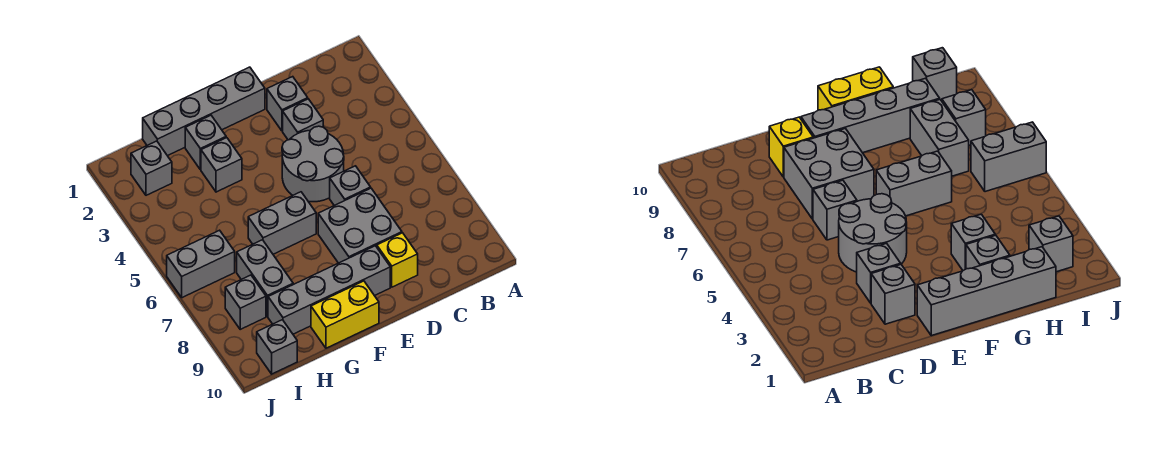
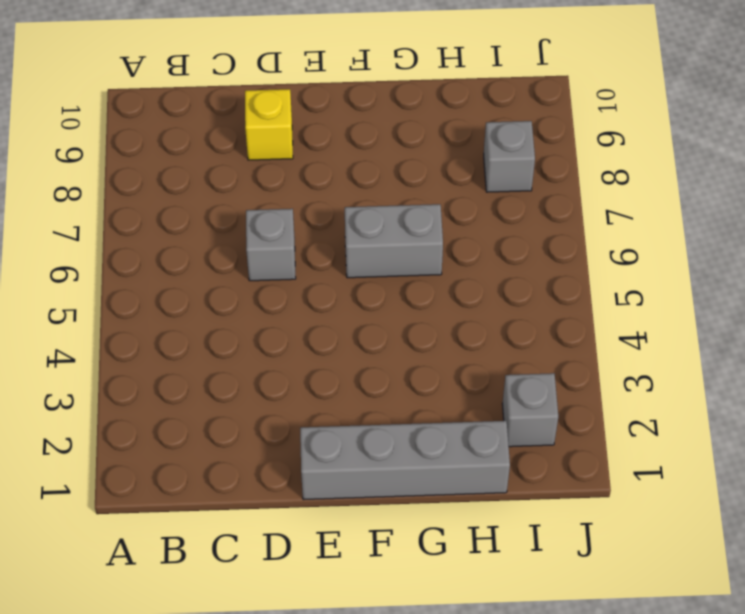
none -> grey brick D2 level 1
none -> grey brick D3 level 1
none -> grey round brick D4:E5 level 1

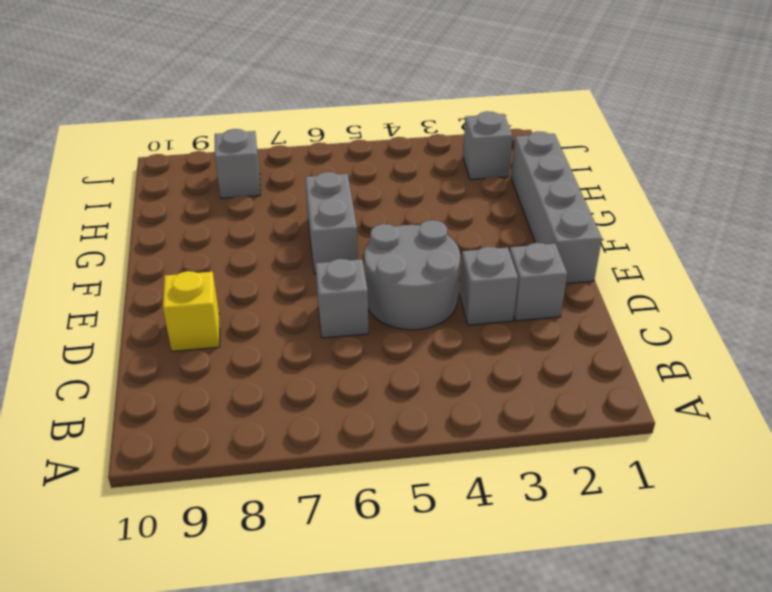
none -> grey brick D7:E8 level 1
none -> grey brick E9:H9 level 1
none -> yellow brick F10:G10 level 1

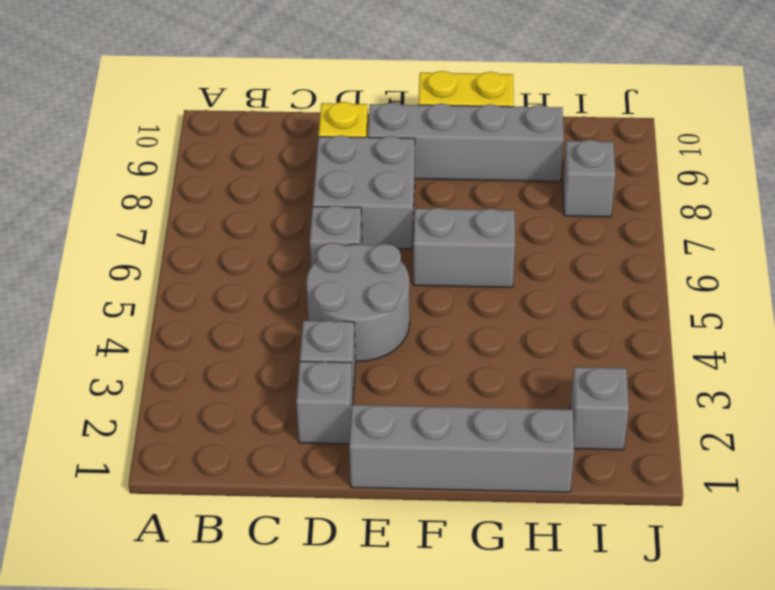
none -> grey brick G2 level 1
none -> grey brick G3 level 1
none -> grey brick H7:H8 level 1

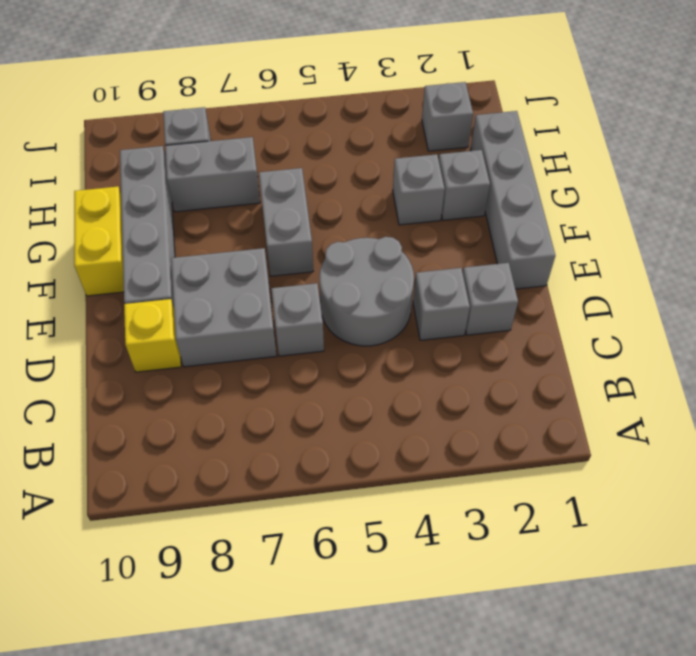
none -> grey brick I6:J6 level 1
none -> grey brick I10 level 1

